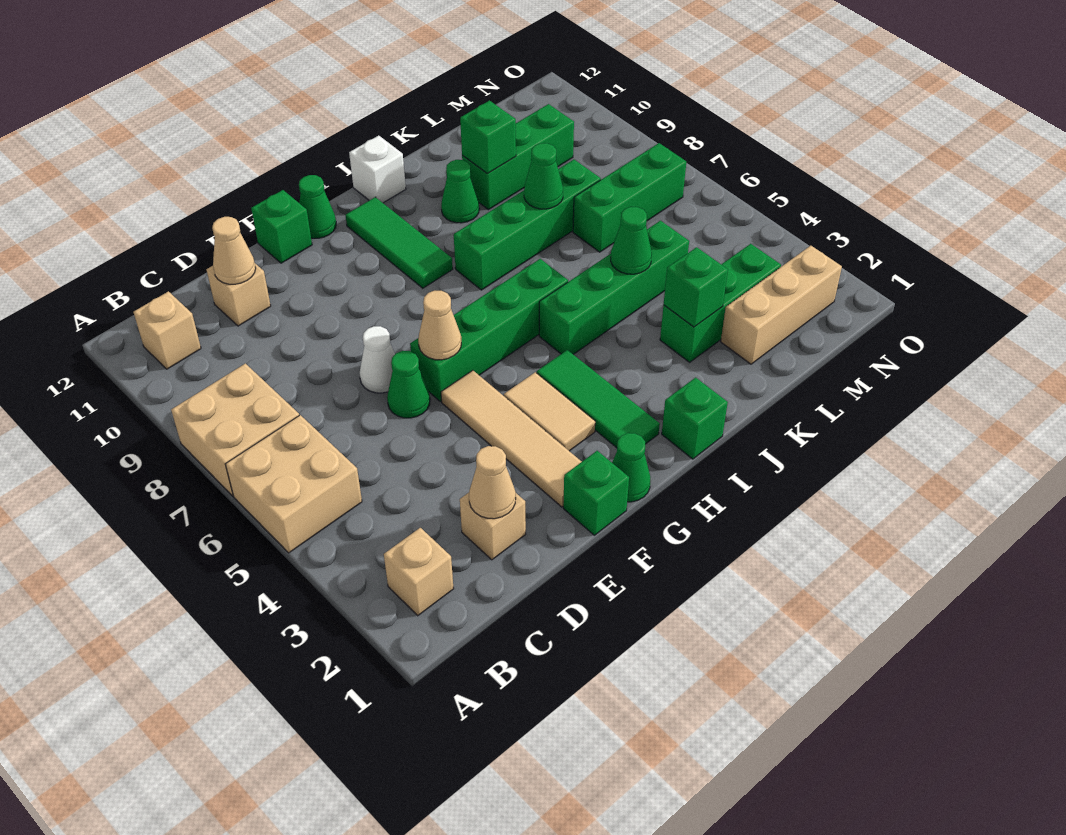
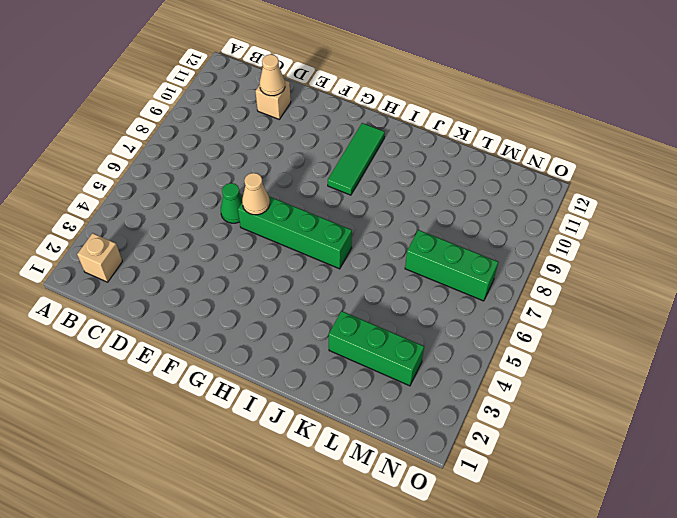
none -> tan brick A5:B6 level 1
none -> tan brick A7:B8 level 1
none -> tan brick B11 level 1
none -> tan brick D2 level 1

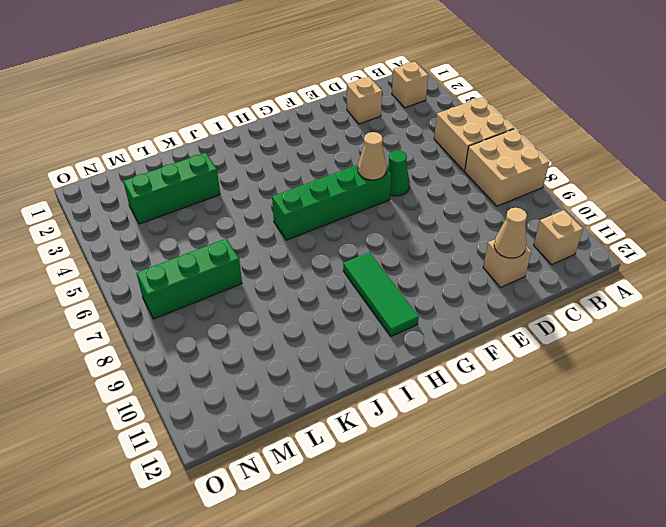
none -> white cone E7 level 1
none -> green brick F1 level 1
none -> tan tile F2:F5 level 1
none -> green brick F12 level 1

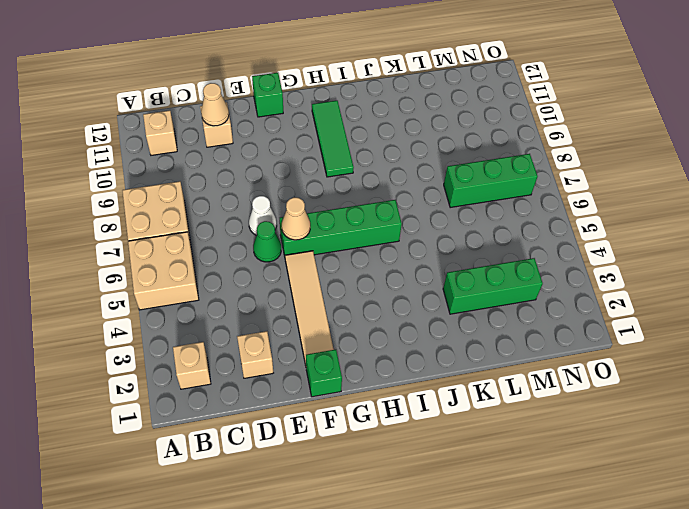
none -> green cone G1 level 1
none -> tan tile G3:G4 level 1
none -> green cone G12 level 1
none -> green tile H2:H4 level 1

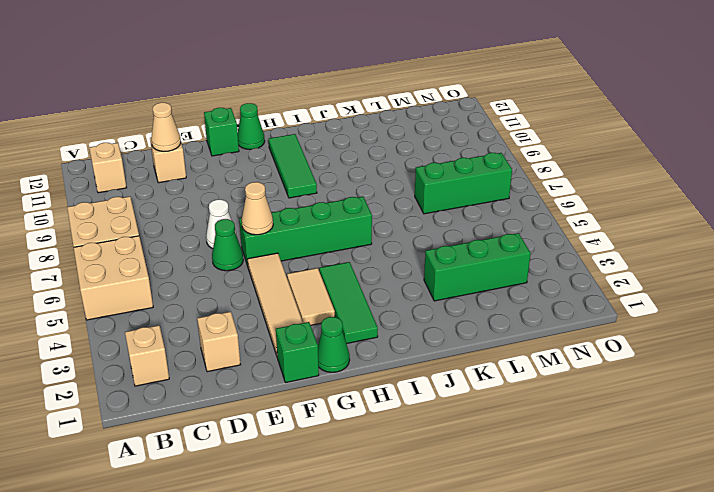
none -> green brick I1 level 1
none -> green brick I5:L5 level 1
none -> green brick I8:L8 level 1
none -> white brick I12 level 1

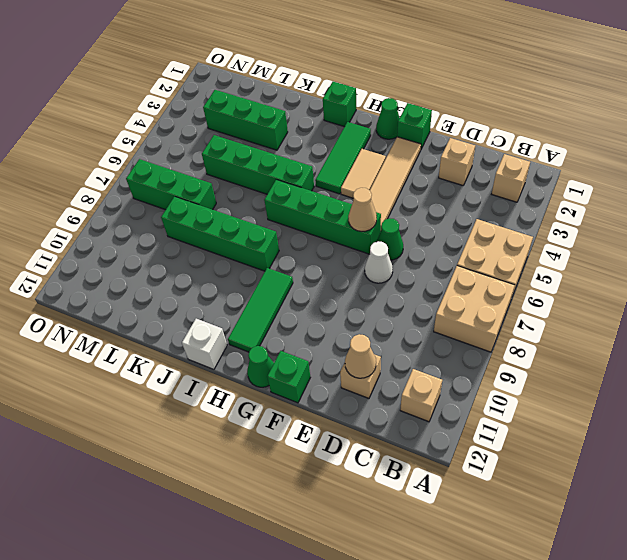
none -> green cone J10 level 1
none -> green brick K10:M10 level 1
none -> tan brick L2:N2 level 1
none -> tan cone D2 level 2

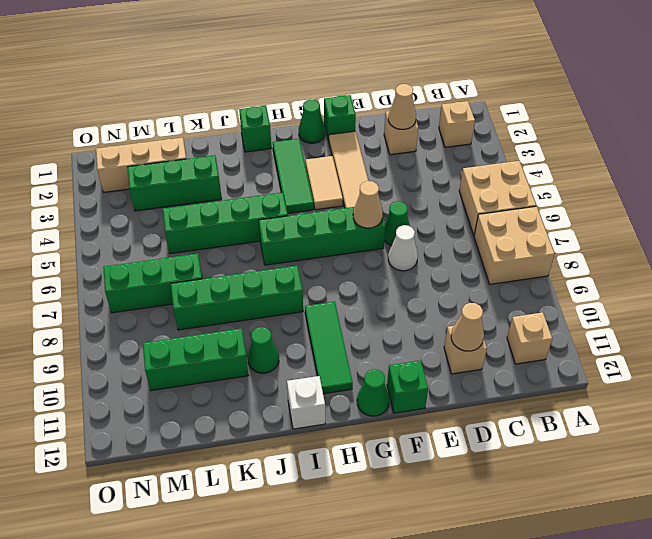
none -> green brick K3 level 2
none -> green cone K5 level 2
none -> green cone K8 level 2
none -> green brick K10 level 2

